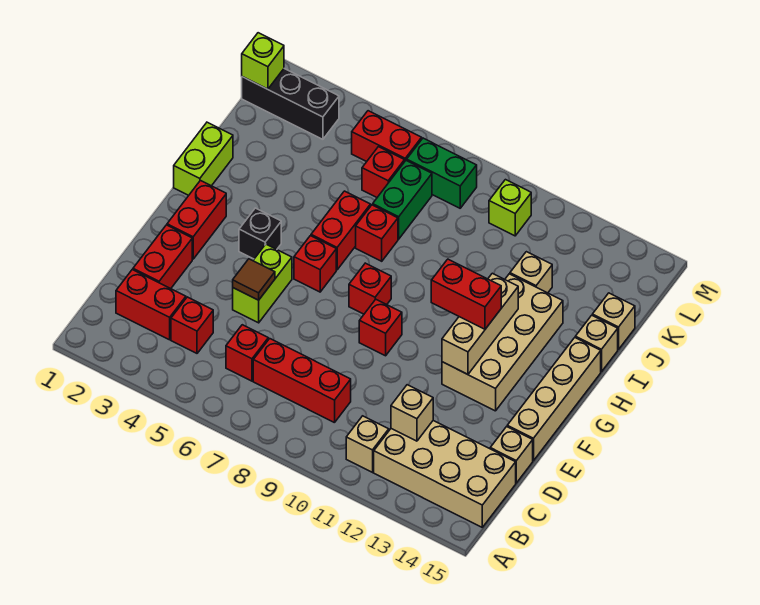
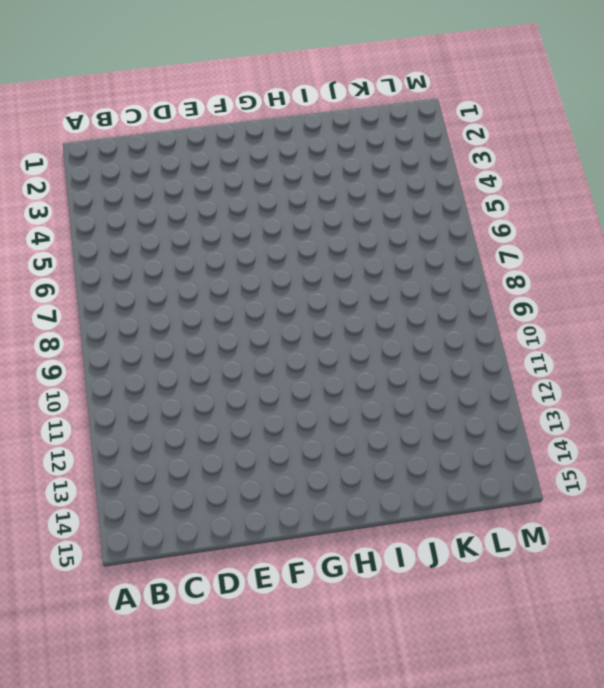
none -> tan brick B11 level 1
none -> tan brick B12:C15 level 1
none -> red brick C2:C3 level 1
none -> red brick C4 level 1

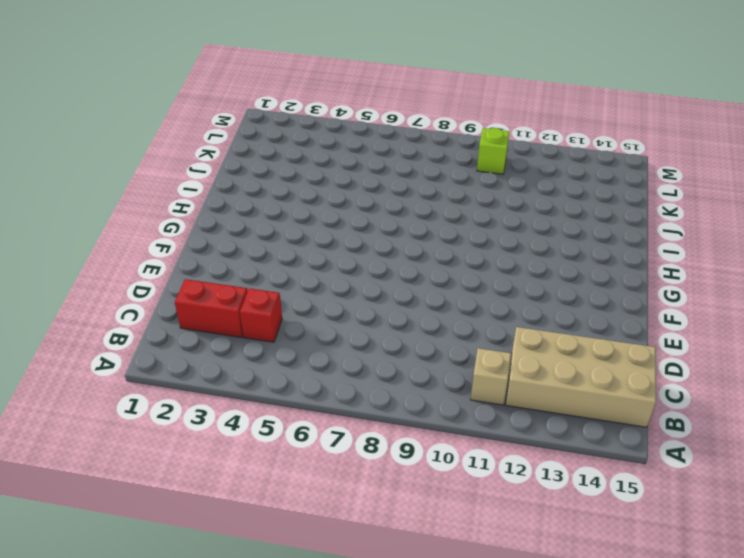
none -> red brick C6 level 1
none -> red brick C7:C9 level 1
none -> red brick D2:E2 level 1
none -> tan brick D15 level 1

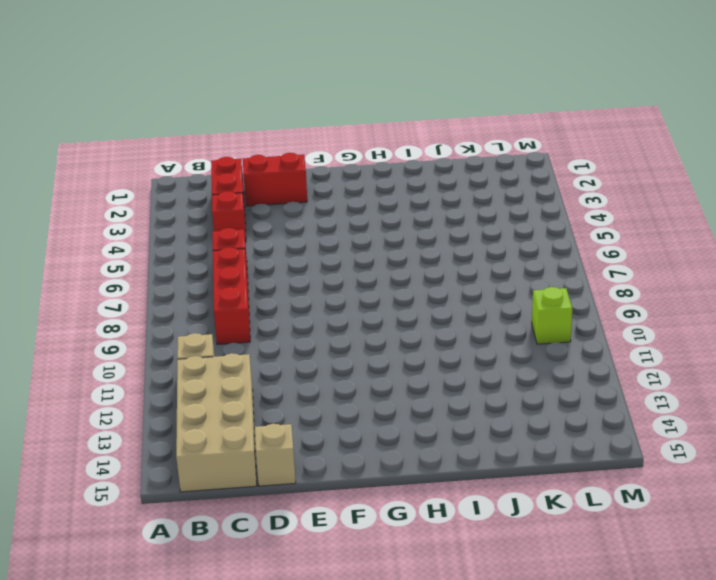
none -> lime brick E5:F5 level 1
none -> tan brick E15:H15 level 1
none -> red brick F2:G2 level 1
none -> red brick F9 level 1

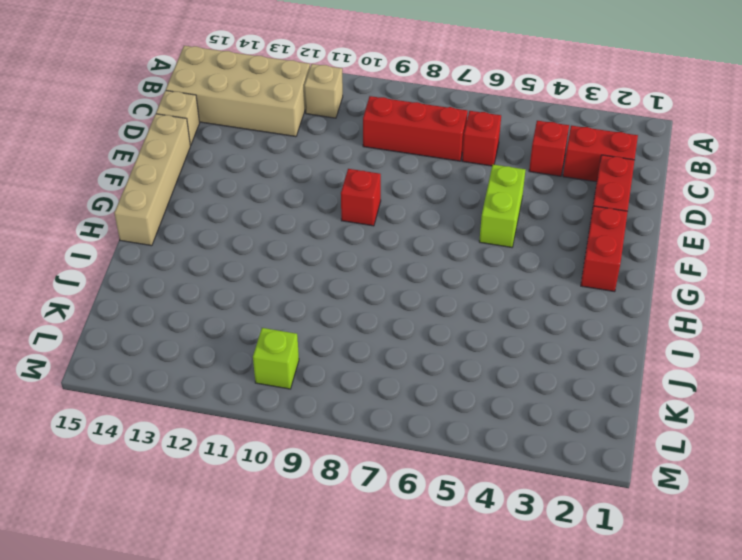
none -> tan brick F12:I13 level 1
none -> black brick G4 level 1
none -> red brick G6 level 1
none -> red brick G8 level 1

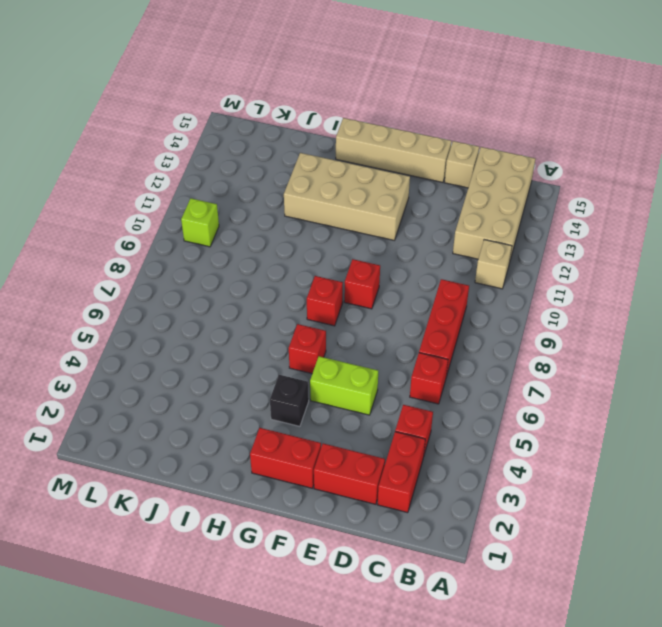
none -> lime brick H1:I1 level 1
none -> red brick H6:I6 level 1
none -> red brick I7 level 1
none -> tan brick I15 level 1

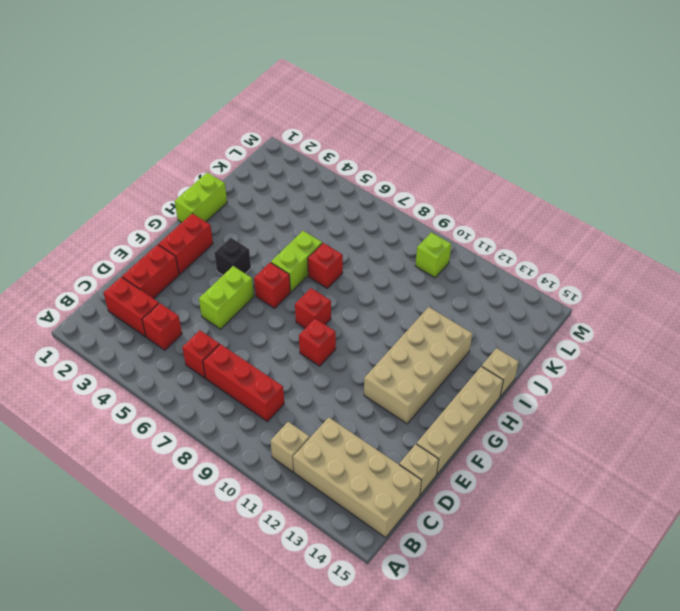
lime brick H6:I6 level 1 -> red brick H6:I6 level 1
none -> green brick J7:K7 level 1
none -> tan brick J12 level 1
none -> tan brick J15 level 1
none -> red brick K6 level 1

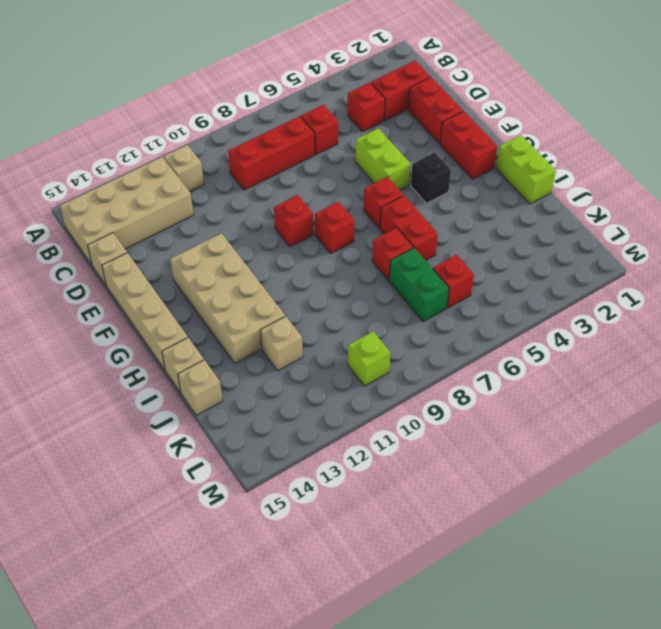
none -> black brick L1:L3 level 1
none -> red brick L5:L6 level 1
none -> green brick L7:L8 level 1
none -> tan brick C12 level 2

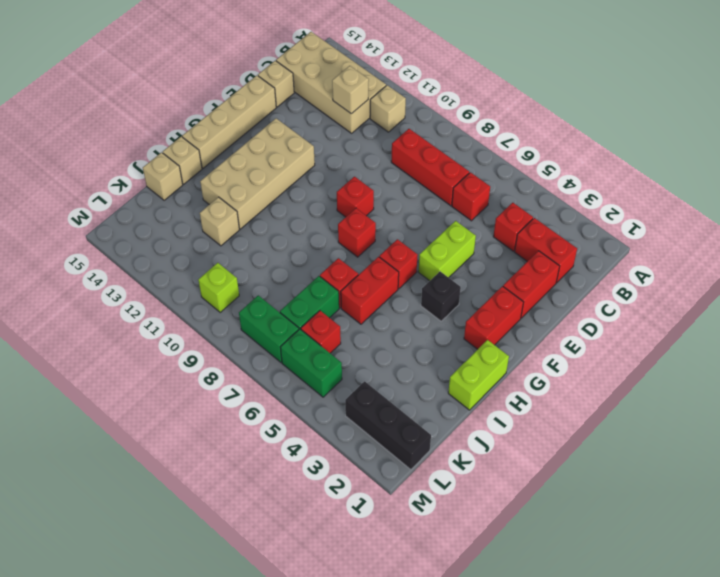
green brick L5:L6 level 1 -> red brick L5:L6 level 1
none -> brown tile E5 level 2
none -> tan brick F12:H12 level 2
none -> lime brick L1 level 2
none -> red brick G11:G12 level 3

